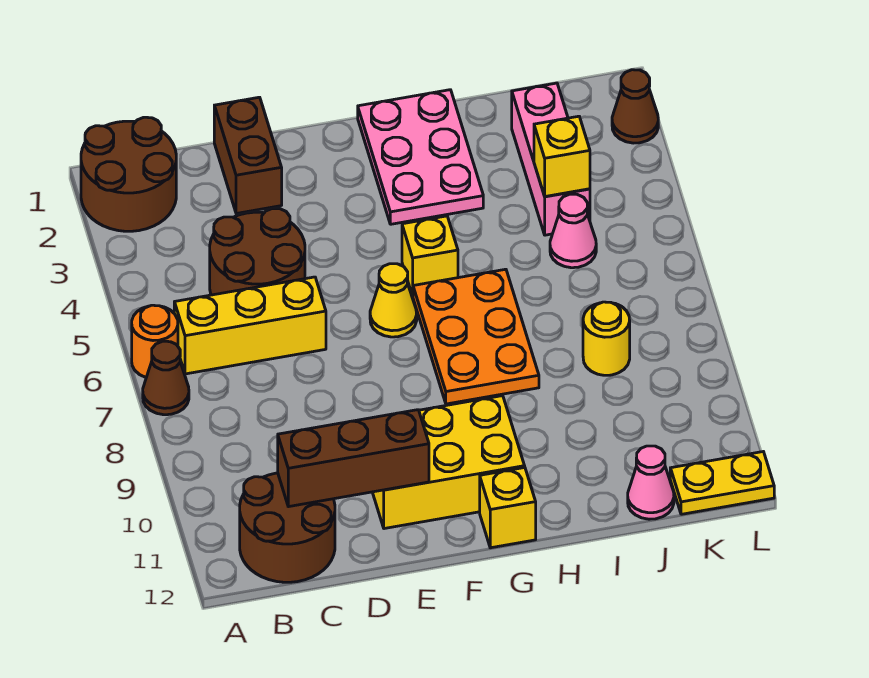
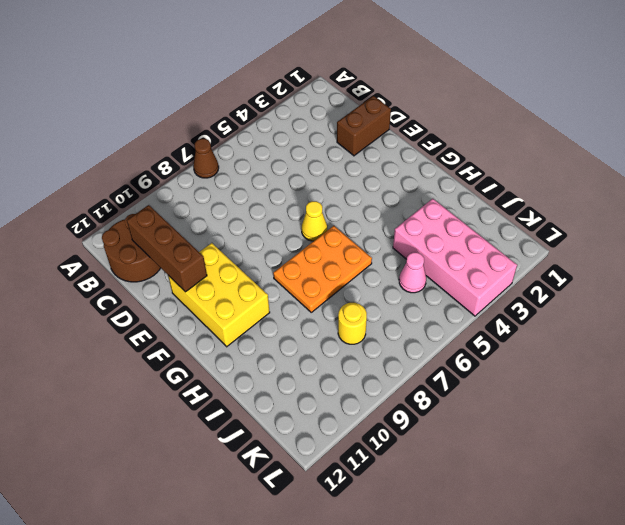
pink brick I3:L4 level 1 -> pink brick J2:J4 level 1
none -> brown round brick A1:B2 level 1
none -> orange round brick A6 level 1
none -> yellow brick B6:D6 level 1

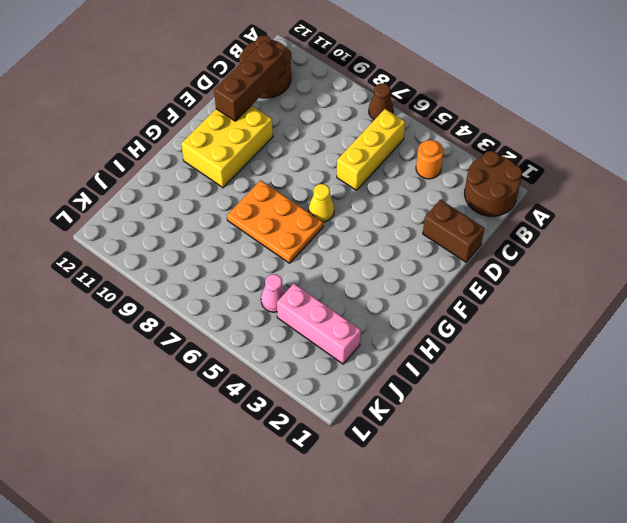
orange round brick B4 level 1 -> orange round brick A6 level 1
none -> brown round brick C4:D5 level 1
none -> pink plate G1:H3 level 1
none -> yellow brick G5 level 1

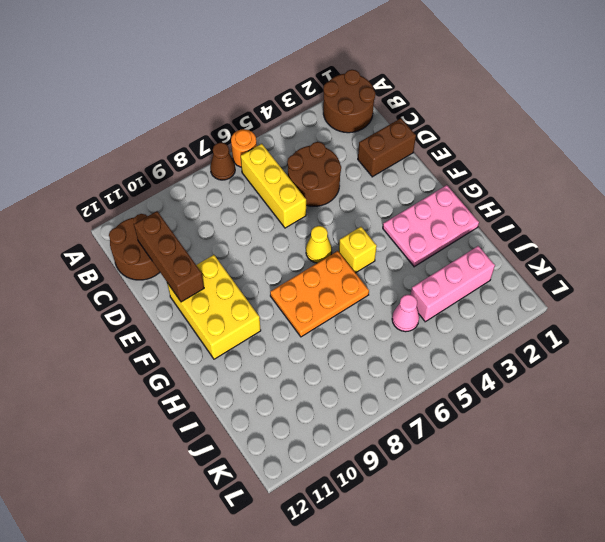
none -> yellow brick G12 level 1
none -> yellow round brick J8 level 1
none -> pink cone J12 level 1

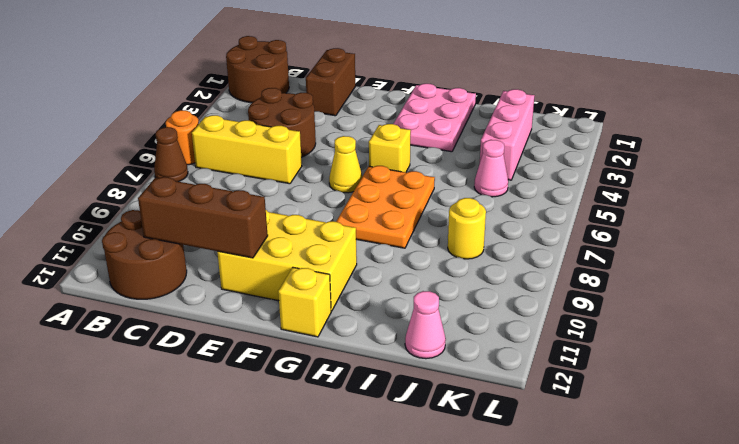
none -> yellow plate K12:L12 level 1
none -> brown cone L2 level 1
none -> yellow brick J4 level 2

